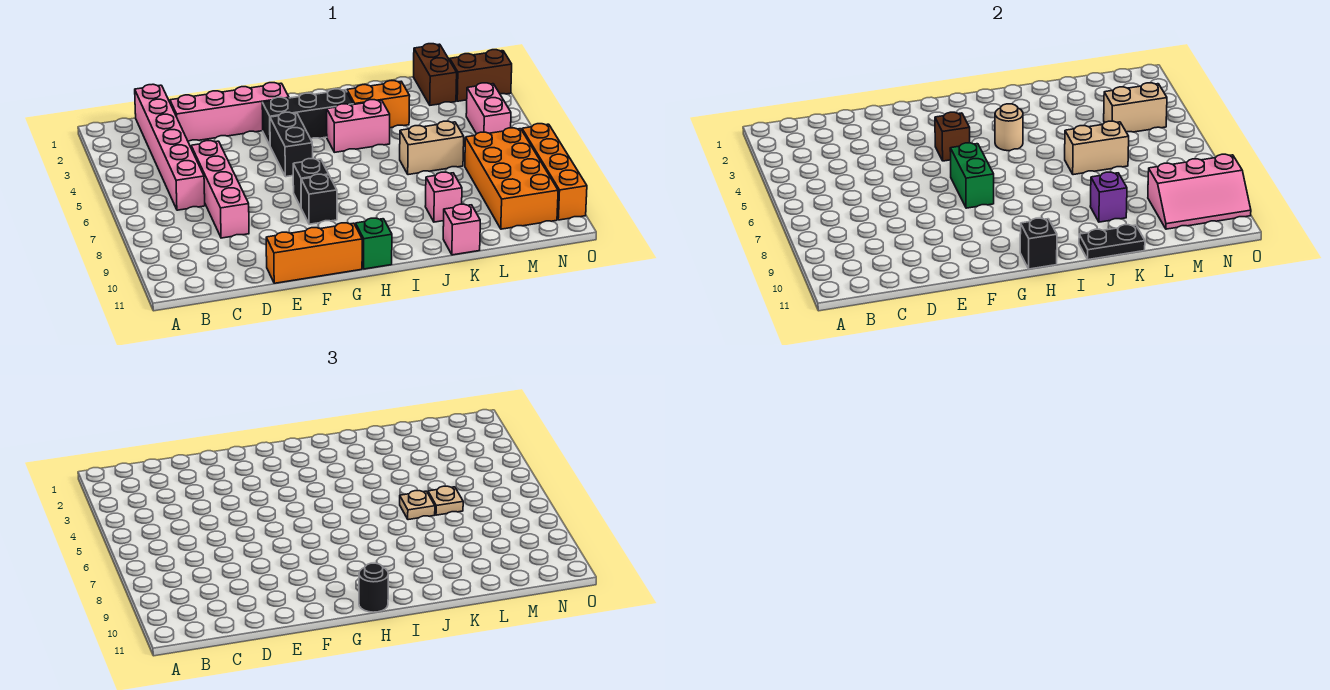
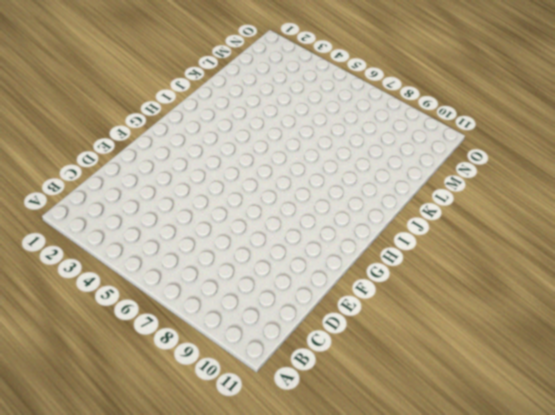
none -> pink brick C1:C6 level 1
none -> pink brick D2:G2 level 1
none -> pink brick D5:D8 level 1
none -> orange brick E11:G11 level 1

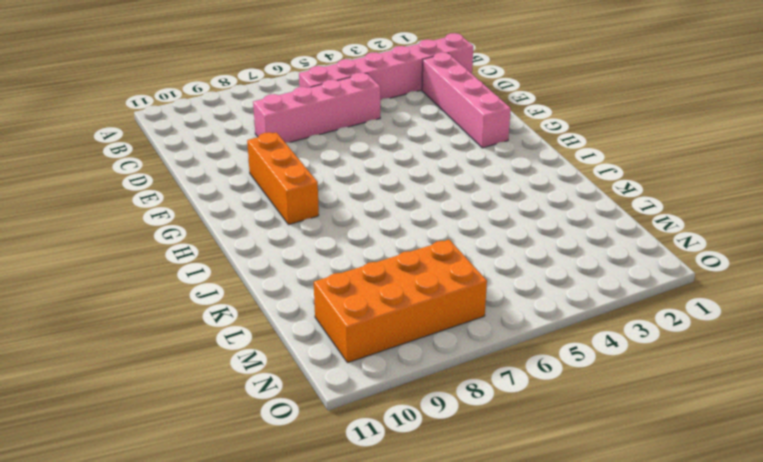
orange brick F9:H9 level 1 -> orange brick E11:G11 level 1
none -> black brick G3:I3 level 1
none -> black brick G4:G5 level 1
none -> black brick G7 level 1
none -> black brick G8 level 1

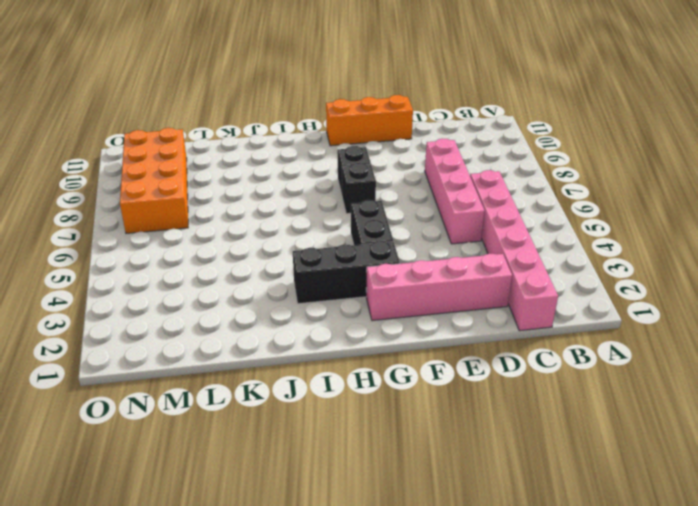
none -> green brick H11 level 1
none -> pink brick I4:J4 level 1
none -> orange brick J3:K3 level 1
none -> tan brick K6:L6 level 1

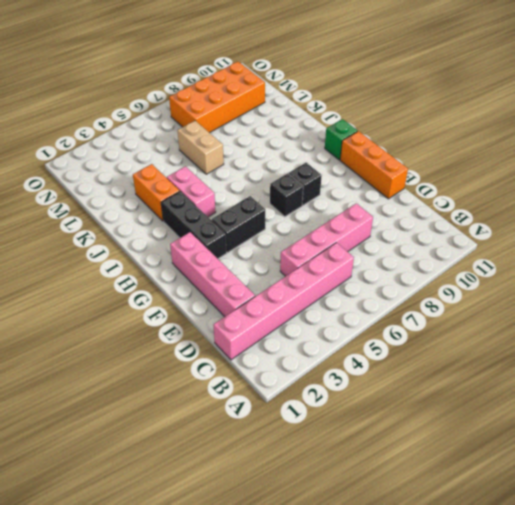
none -> pink brick K9 level 1
none -> pink brick K11 level 1
none -> brown brick M1:M2 level 1
none -> brown brick N2:O2 level 1

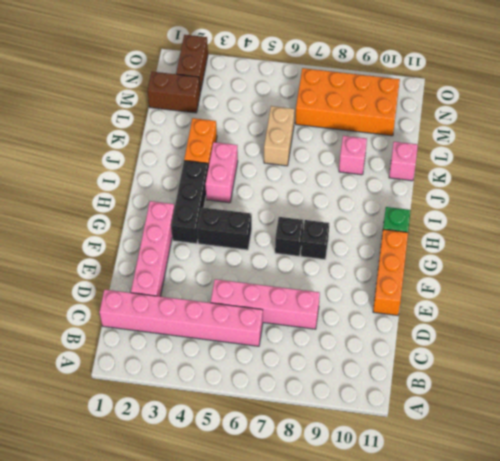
none -> pink brick N4:N5 level 1
none -> orange brick O7:O10 level 1
none -> brown brick G4 level 2
none -> green brick G6:G7 level 2

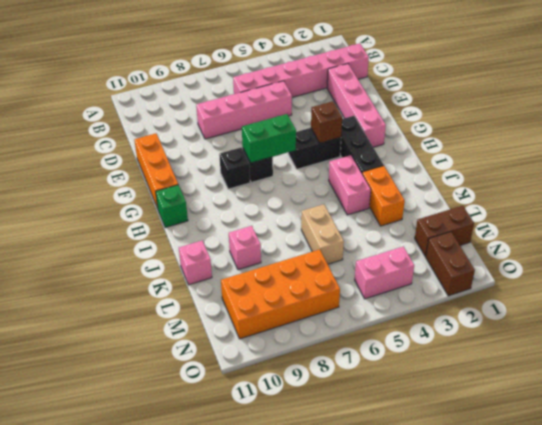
none -> orange brick O7:O10 level 1
none -> black brick H11 level 2
none -> tan round brick I4 level 2
none -> black plate J11:K11 level 2

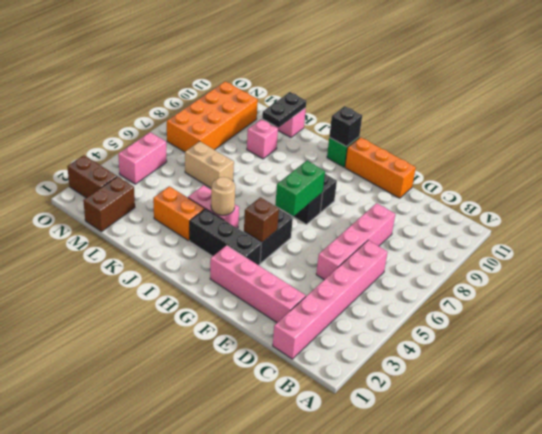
black plate K10:K11 level 2 -> black plate J11:K11 level 2
none -> orange brick O7:O10 level 1
none -> tan brick K6:L6 level 2
none -> purple brick K9 level 2
none -> tan brick M4:N4 level 2

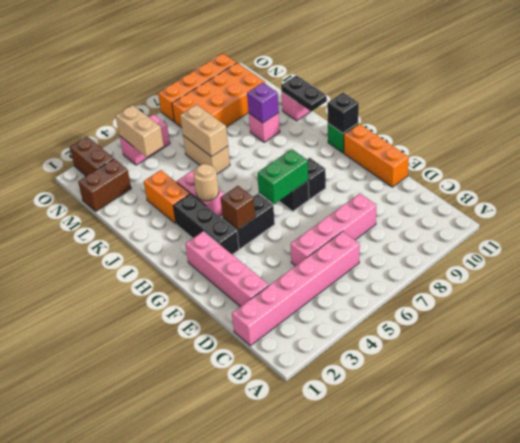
none -> pink slope M9:O10 level 2 top 9
none -> black round brick H11 level 3
none -> tan plate K6 level 3
none -> tan plate L6 level 3

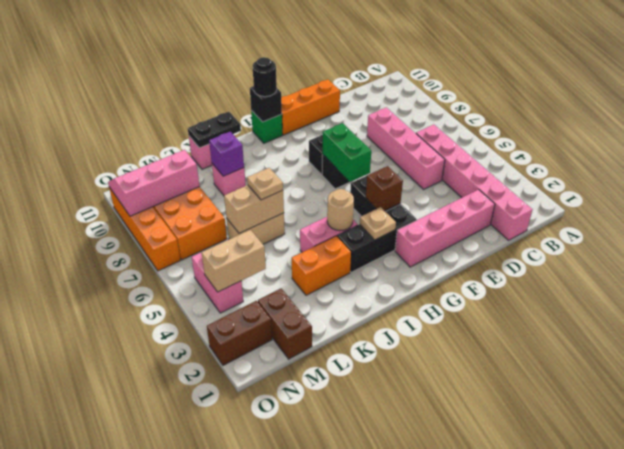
tan plate H3 level 2 -> tan plate L6 level 3

